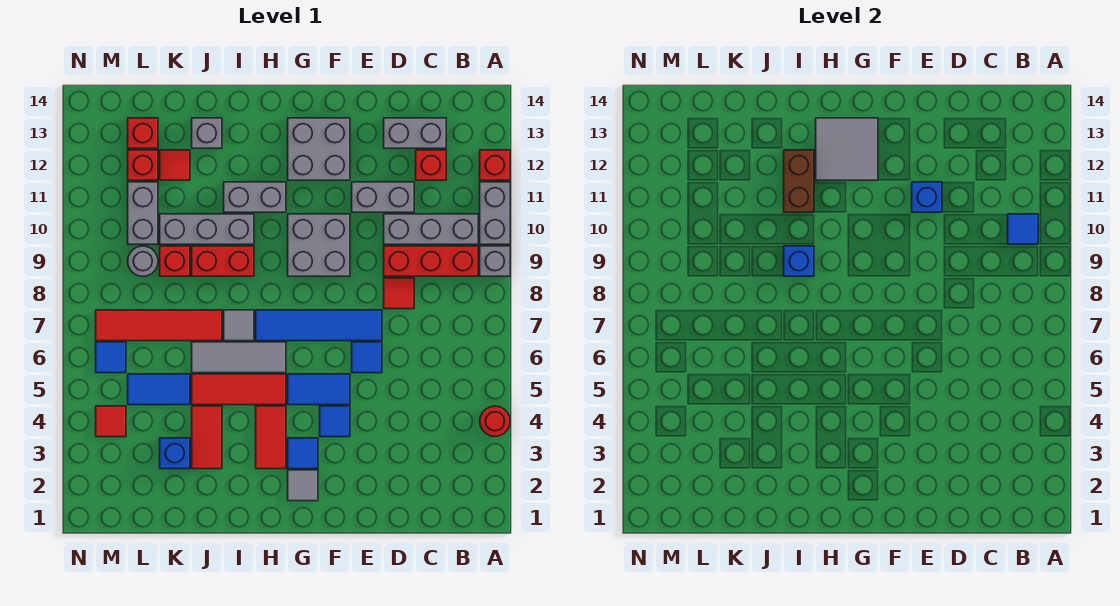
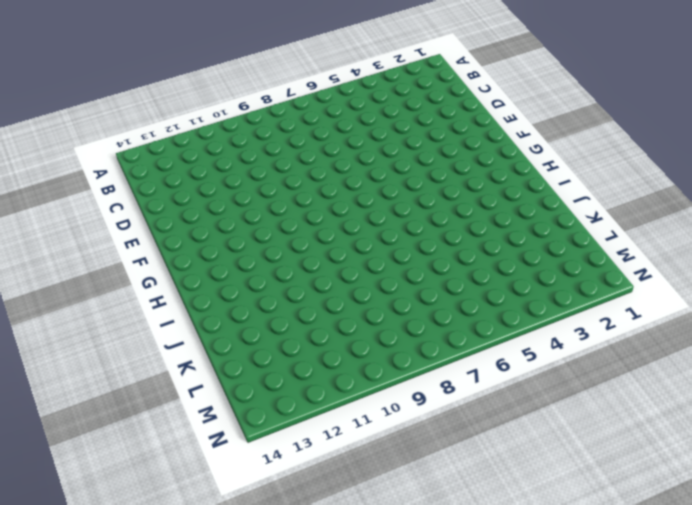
none -> red round brick A4 level 1
none -> grey brick A9 level 1
none -> grey brick A10:A11 level 1
none -> red brick A12 level 1

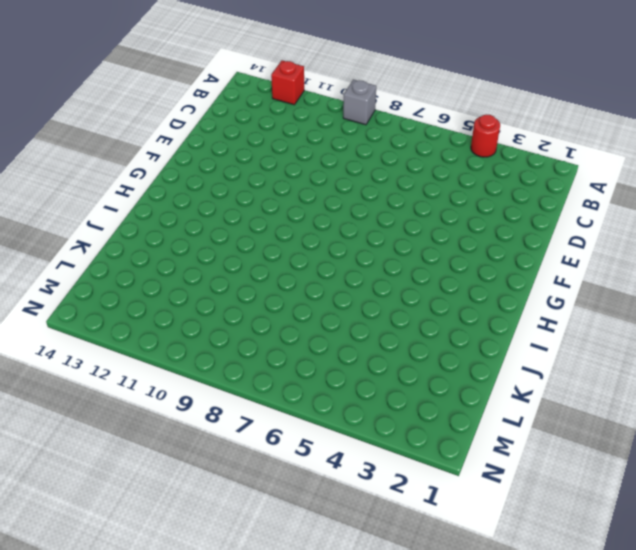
none -> grey brick A10:A11 level 1
none -> red brick B9:D9 level 1
none -> grey brick B10:D10 level 1
none -> red brick C12 level 1

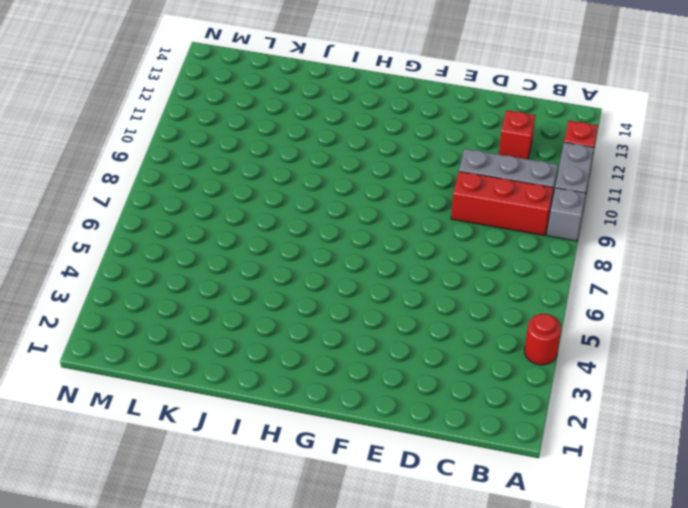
none -> grey brick C13:D13 level 1
none -> red tile D8 level 1
none -> grey brick D11:E11 level 1
none -> blue tile E6 level 1

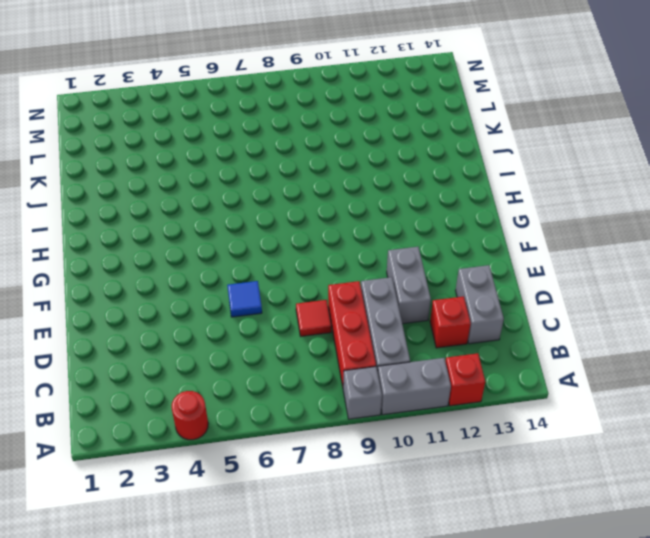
none -> blue tile E7:H7 level 1
none -> blue tile F4 level 1
none -> blue tile F5:G5 level 1
none -> grey brick F9:G10 level 1

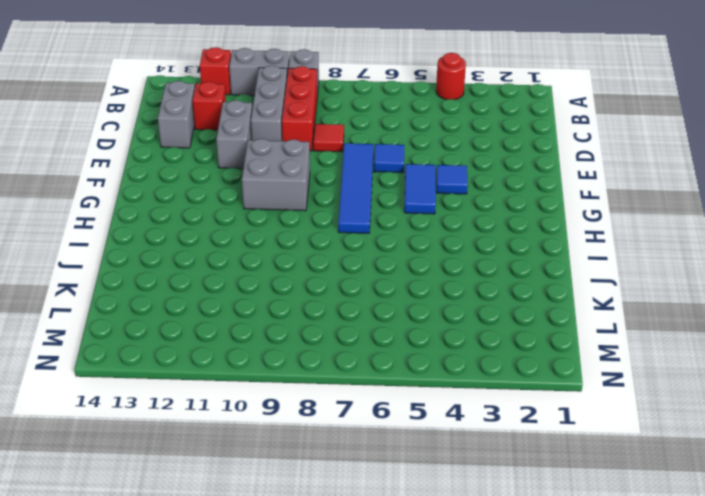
none -> grey brick F12:G13 level 1
none -> grey tile G2 level 1
none -> blue tile G3 level 1
none -> red tile H3:H4 level 1

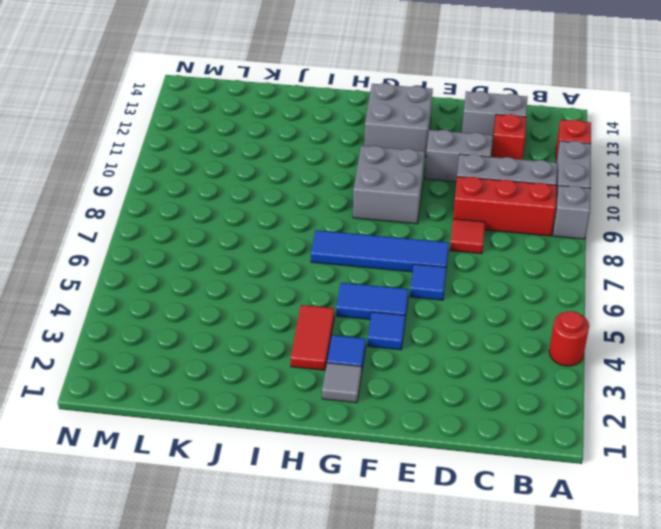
none -> red tile H5:J5 level 1
none -> grey tile H6:J6 level 1
none -> grey brick H11:I11 level 1
none -> grey tile I7 level 1

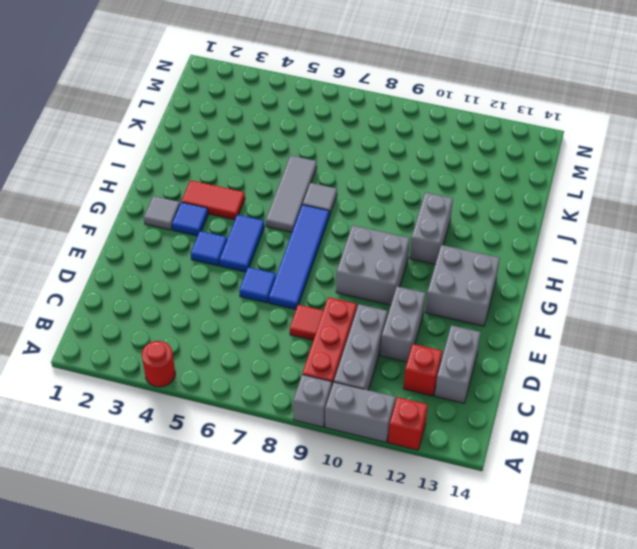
none -> red tile H5:J5 level 1
none -> red brick I9:J9 level 1
none -> grey brick I10:K10 level 1
none -> red tile J3:J4 level 1

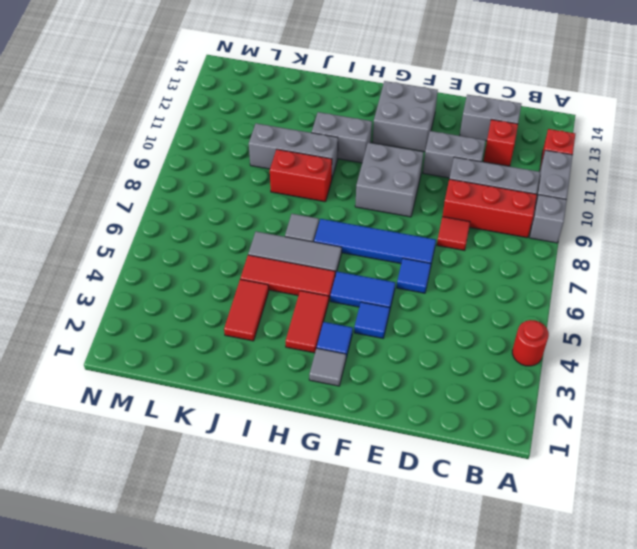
none -> red tile J7:M7 level 1
none -> grey brick J13 level 1
none -> blue brick K3 level 1
none -> blue tile K5:L5 level 1

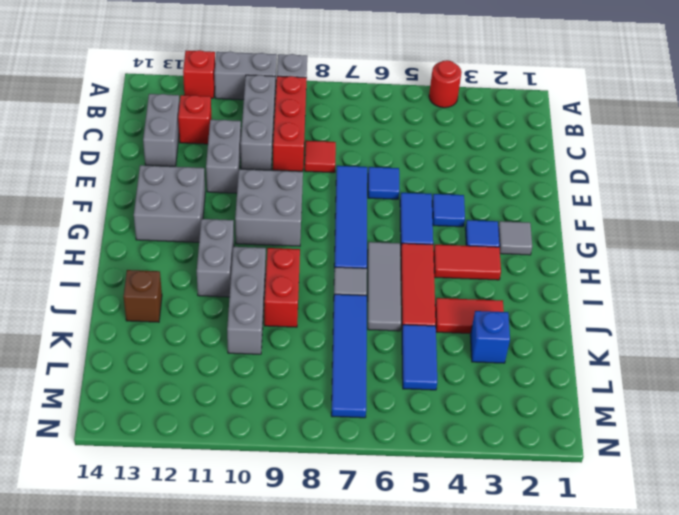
blue tile J7:M7 level 1 -> red tile J7:M7 level 1
brown brick J13 level 1 -> grey brick J13 level 1
none -> red brick K9 level 1
none -> red tile K12 level 1
none -> grey round brick L9 level 1
none -> grey brick L10:L11 level 1

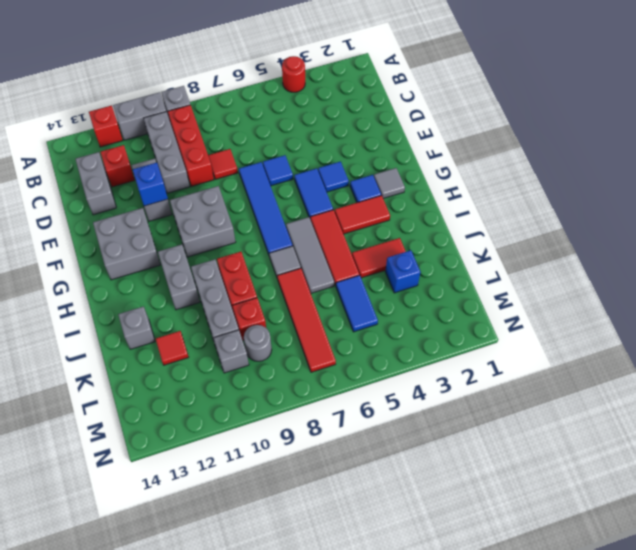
grey brick L10 level 1 -> grey brick L10:L11 level 1
none -> red brick L12 level 1
none -> red brick L13 level 1
none -> red tile M4 level 1
none -> blue tile M6 level 1

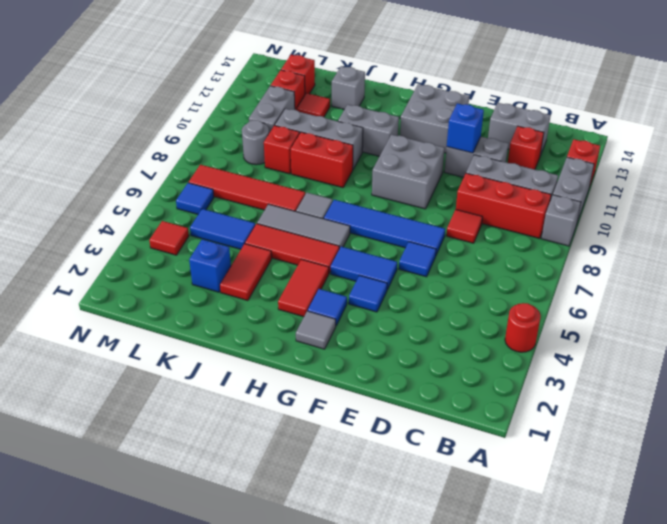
none -> blue tile B10 level 2
none -> grey tile G12:H13 level 2
none -> blue brick I9 level 2
none -> brown brick I11:I12 level 2

